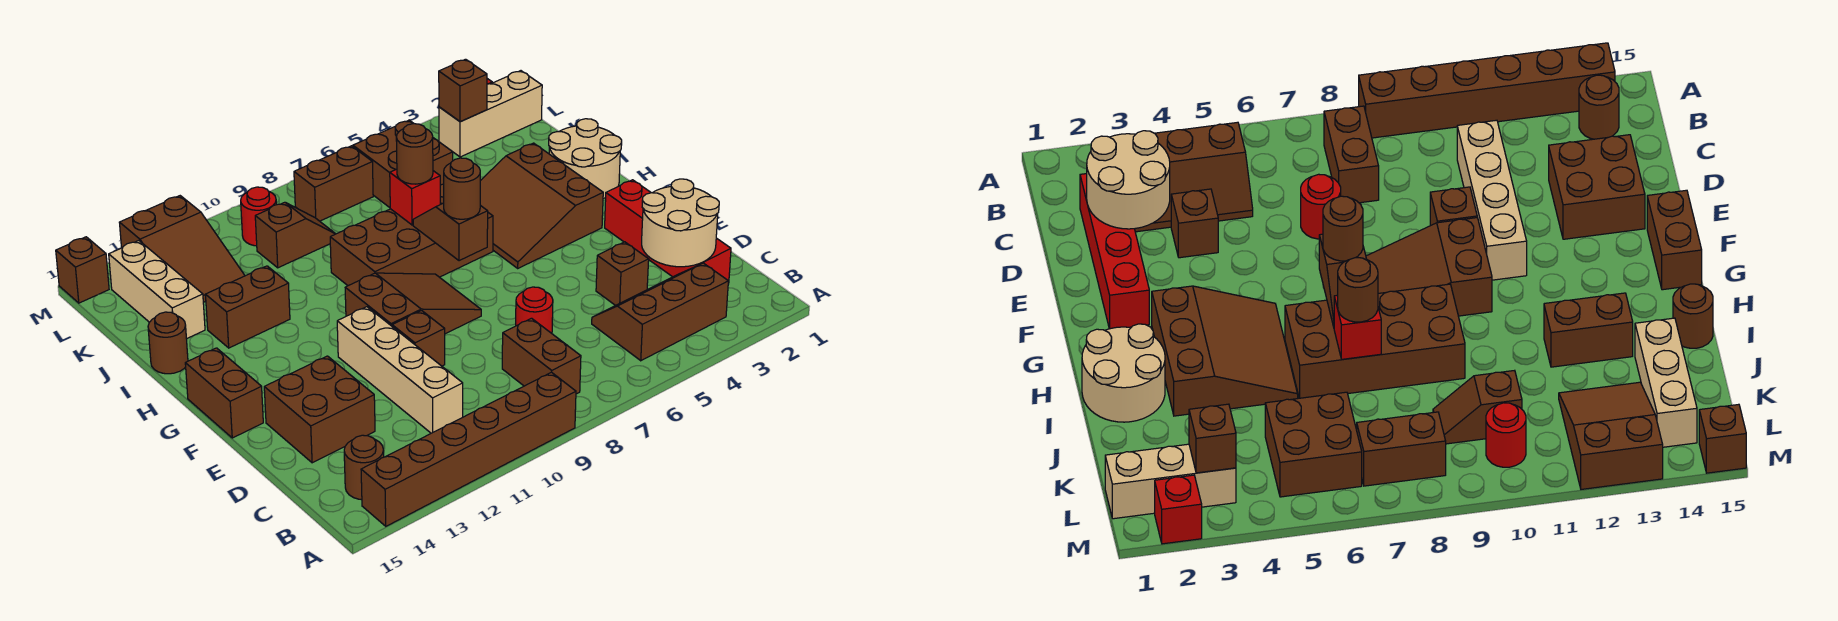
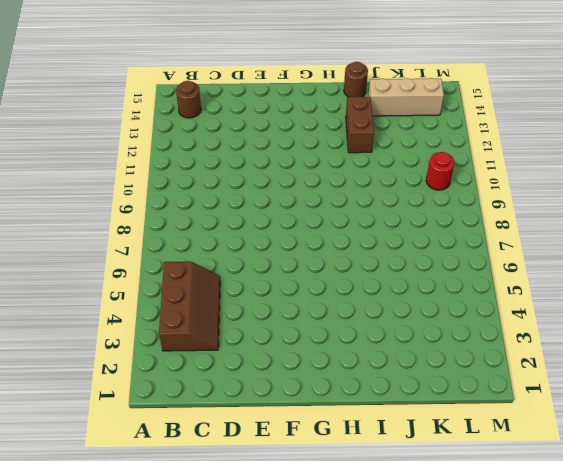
none -> brown brick A9:A14 level 1
none -> brown brick B8:C8 level 1
none -> red brick C2:F2 level 1
none -> tan brick C11:F11 level 1

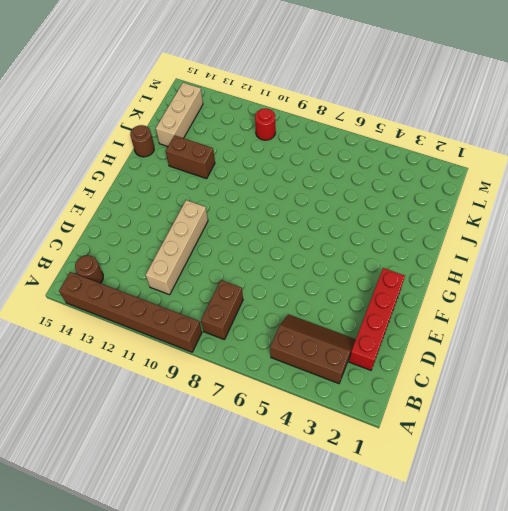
none -> brown brick D4 level 1
none -> red round brick D7 level 1
none -> brown brick D13:E14 level 1
none -> brown brick E10 level 1

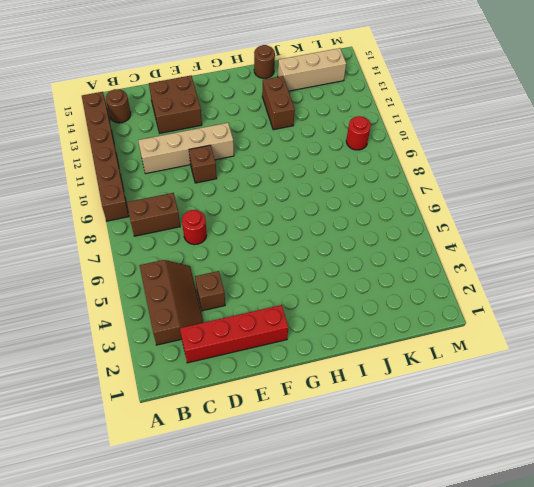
none -> brown slope F8:G10 level 1 top 10
none -> brown brick F15:G15 level 1
none -> brown slope G3:I5 level 1 top 3
none -> tan round brick H1:I2 level 1

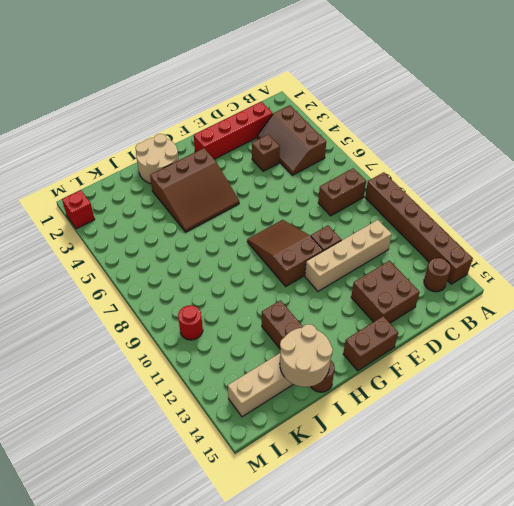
tan round brick I14:J15 level 2 -> tan round brick C2:D3 level 2
none -> red round brick D7 level 1
none -> brown brick H6:I9 level 1
none -> brown brick K5:L6 level 1
none -> brown slope K9:K10 level 1 top 10

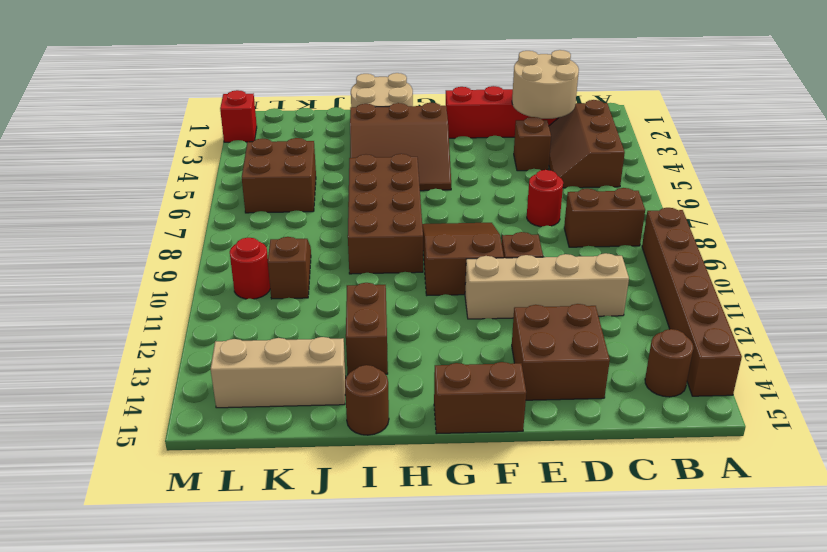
none -> brown slope K12:M13 level 1 top M
none -> tan brick L1:L3 level 1
none -> brown brick L7:L8 level 1
none -> brown brick M15 level 1

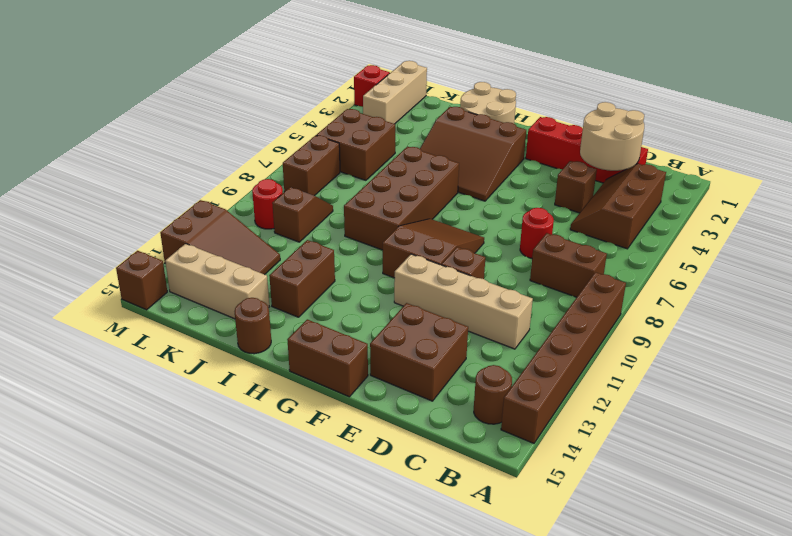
none -> brown slope G7:H7 level 2 top G
none -> red brick I7 level 2
none -> brown brick L3 level 2
none -> brown round brick G7 level 3

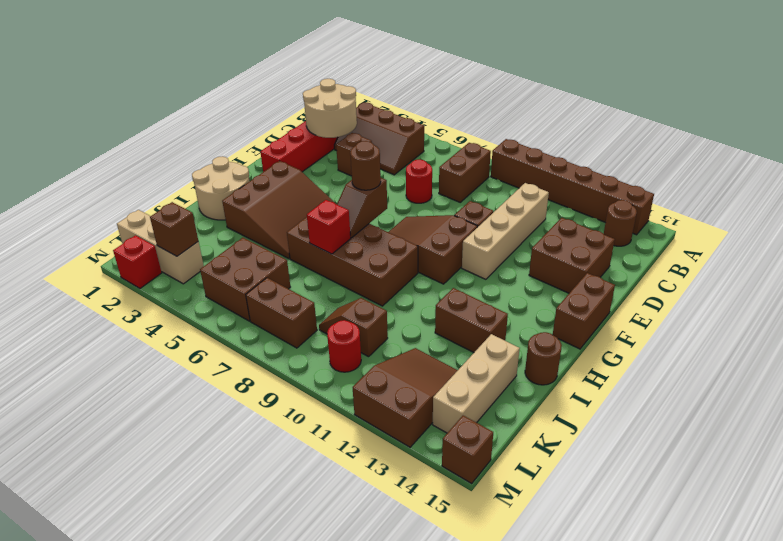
none -> brown round brick I7 level 3

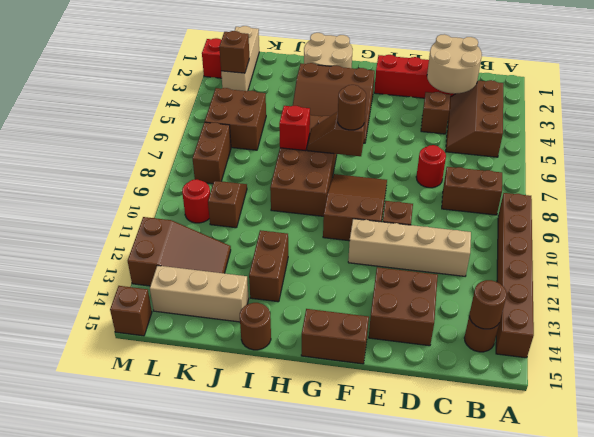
brown round brick B14 level 2 -> brown round brick I7 level 3

